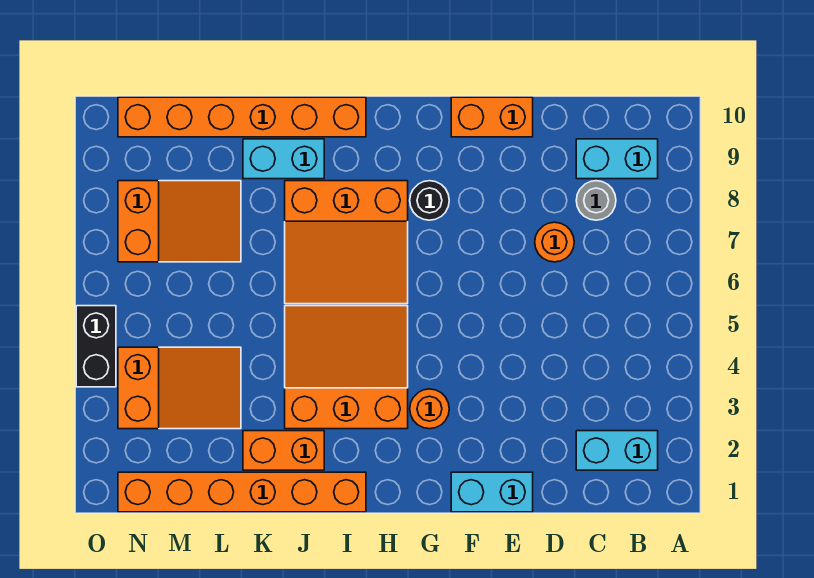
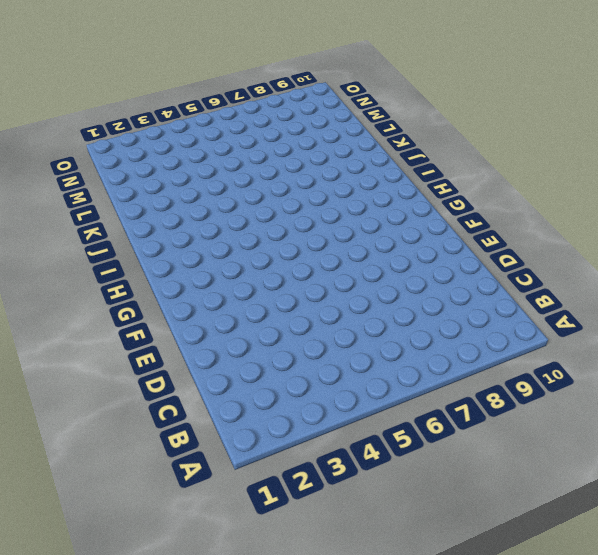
none -> cyan brick B2:C2 level 1
none -> cyan brick B9:C9 level 1
none -> grey round brick C8 level 1

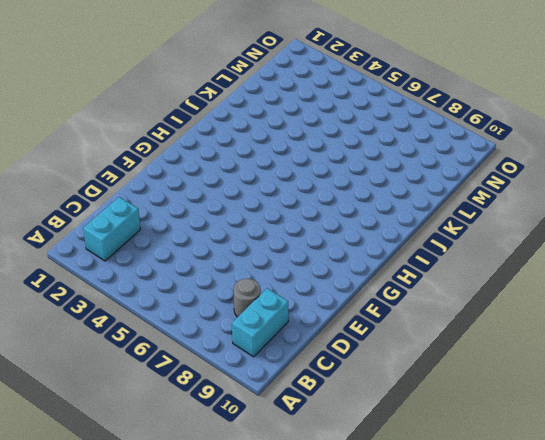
none -> orange round brick D7 level 1
none -> cyan brick E1:F1 level 1
none -> orange brick E10:F10 level 1

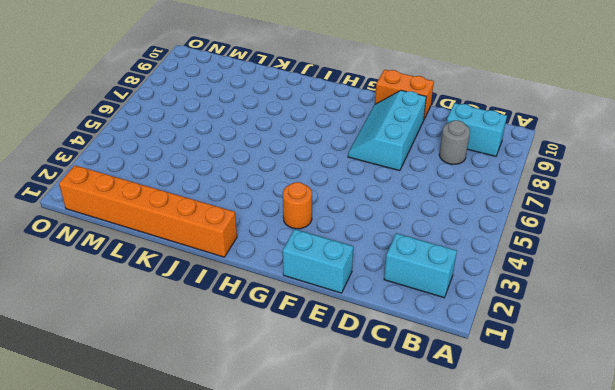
cyan slope E7:F9 level 1 top E -> none
none -> orange round brick D7 level 1
none -> black round brick G8 level 1
none -> orange slope H3:J5 level 1 top 3

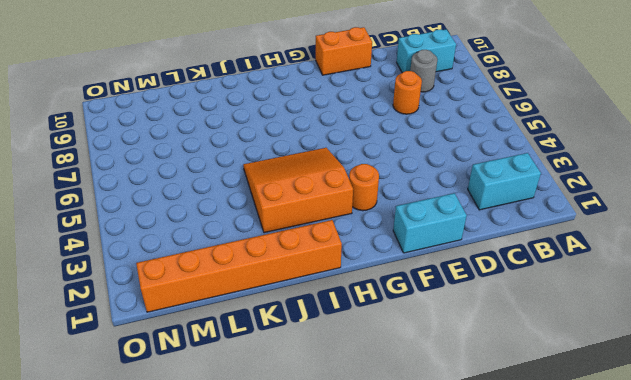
none -> black round brick G8 level 1
none -> orange slope H6:J8 level 1 top 8
none -> orange brick I10:N10 level 1

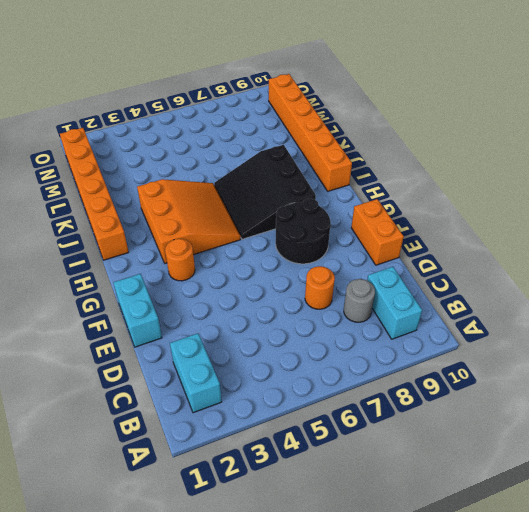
black round brick F7:G8 level 1 -> black round brick G8 level 1
black slope H6:J8 level 1 top 8 -> orange slope H6:J8 level 1 top 8
none -> orange brick J2:K2 level 1
none -> cyan brick J9:K9 level 1
none -> orange slope L3:N4 level 1 top N

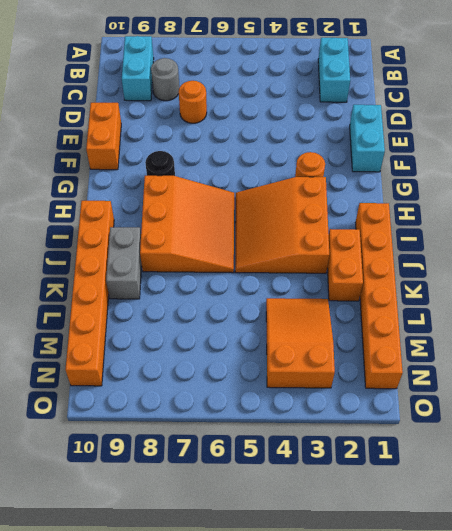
grey brick J9:K9 level 1 -> cyan brick J9:K9 level 1
none -> orange slope L7:N8 level 1 top N
none -> black brick O4:O5 level 1

